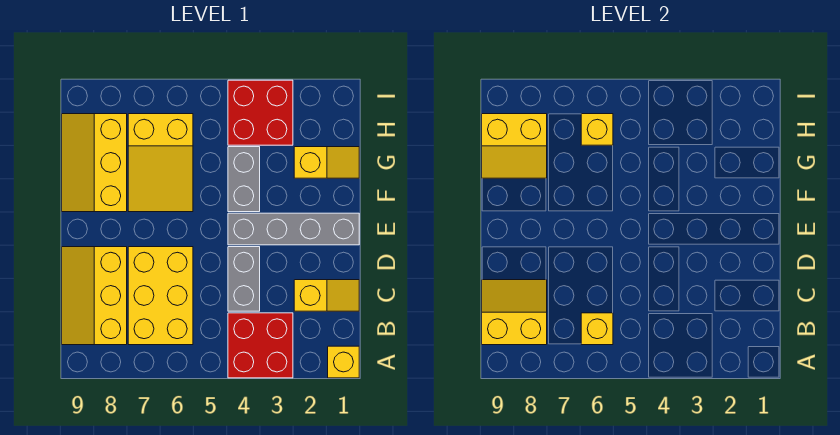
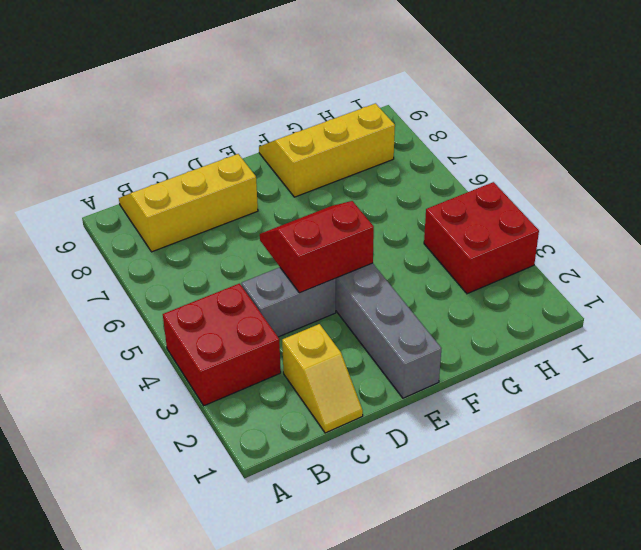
red slope D4:E5 level 2 top 4 -> none
none -> yellow brick A1 level 1
none -> yellow brick B6:D7 level 1
none -> grey brick F4:G4 level 1

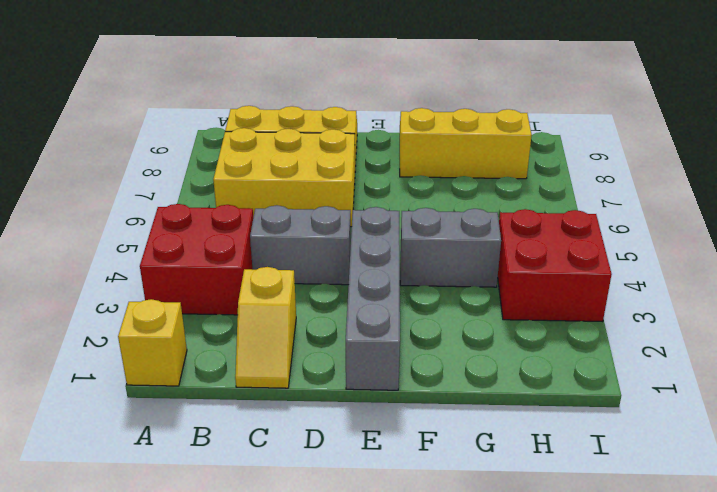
none -> yellow slope F6:H7 level 1 top H
none -> yellow slope G1:G2 level 1 top 2
none -> yellow brick B6 level 2

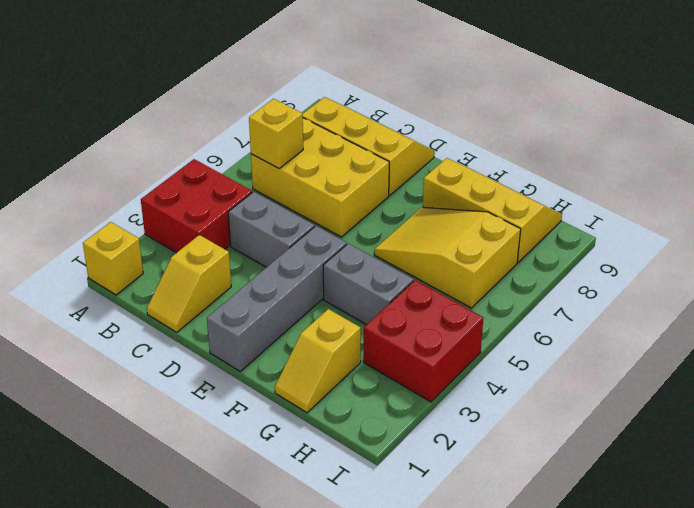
none -> yellow slope B8:C9 level 2 top B
none -> yellow slope G8:H9 level 2 top H
none -> yellow brick H6 level 2

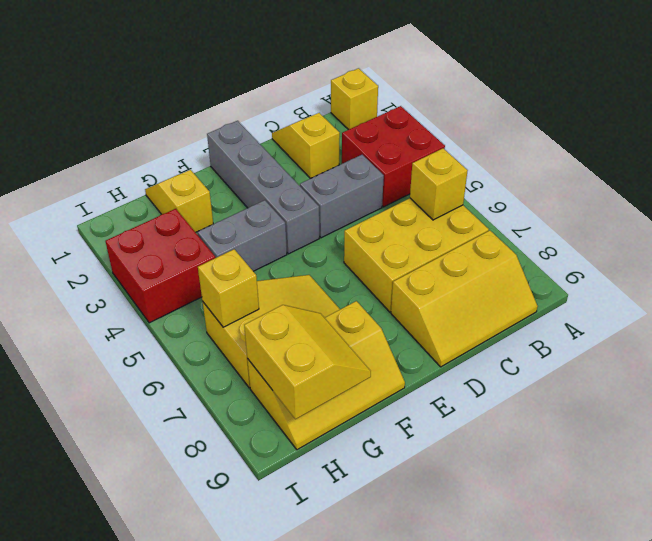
none -> yellow slope B8:C9 level 2 top B

